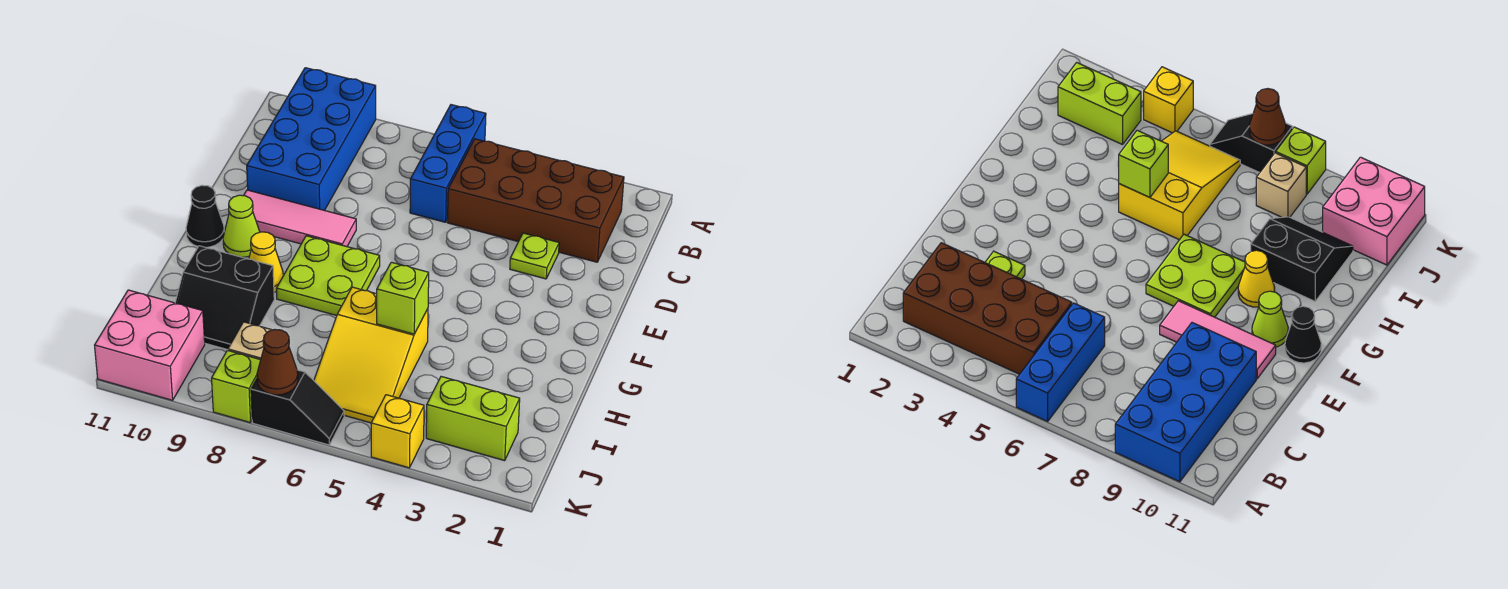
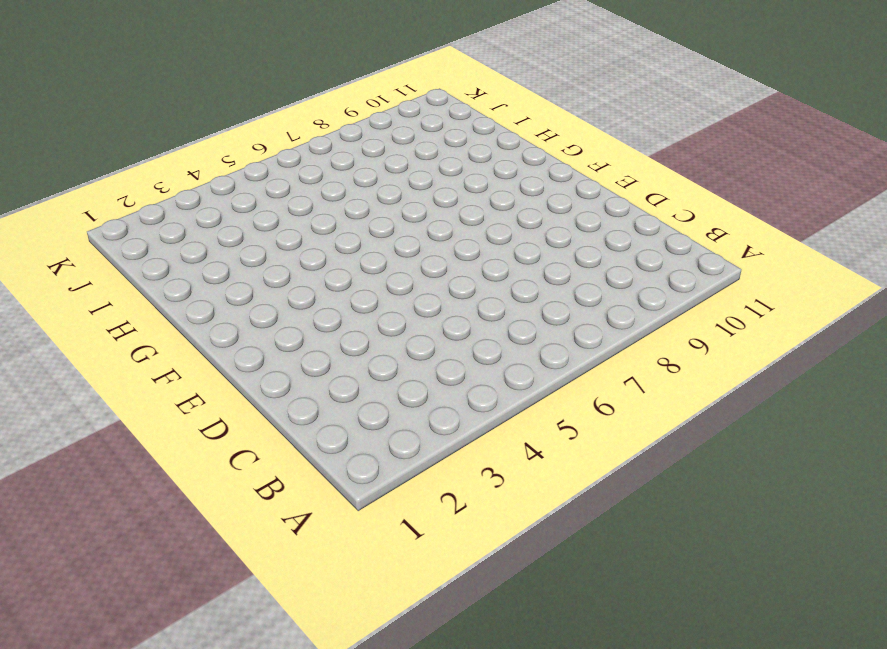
none -> blue brick A6:C6 level 1
none -> blue brick A9:D10 level 1
none -> brown brick B2:C5 level 1

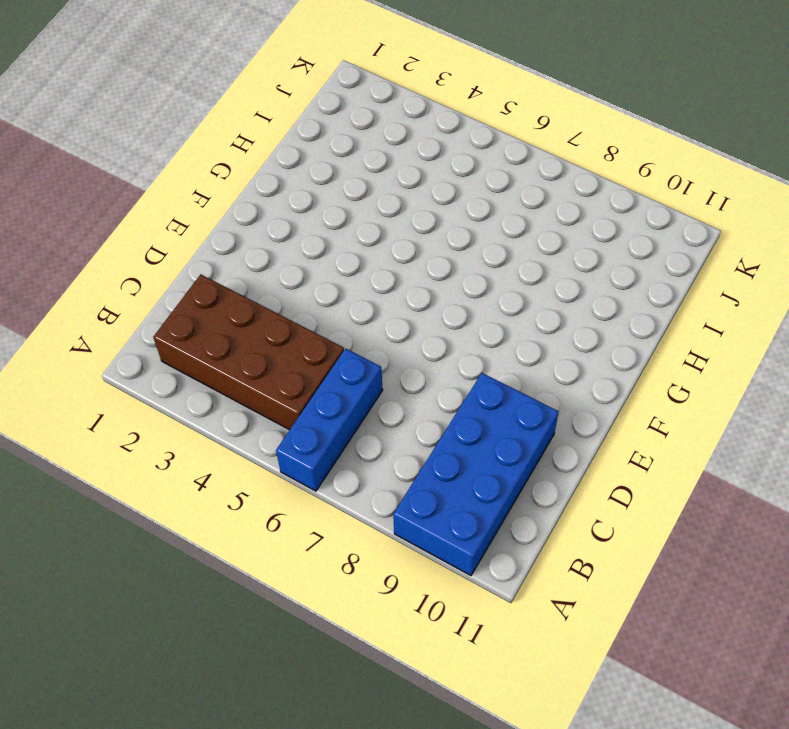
none -> lime plate D3 level 1
none -> pink tile E8:E10 level 1
none -> lime plate F7:G8 level 1

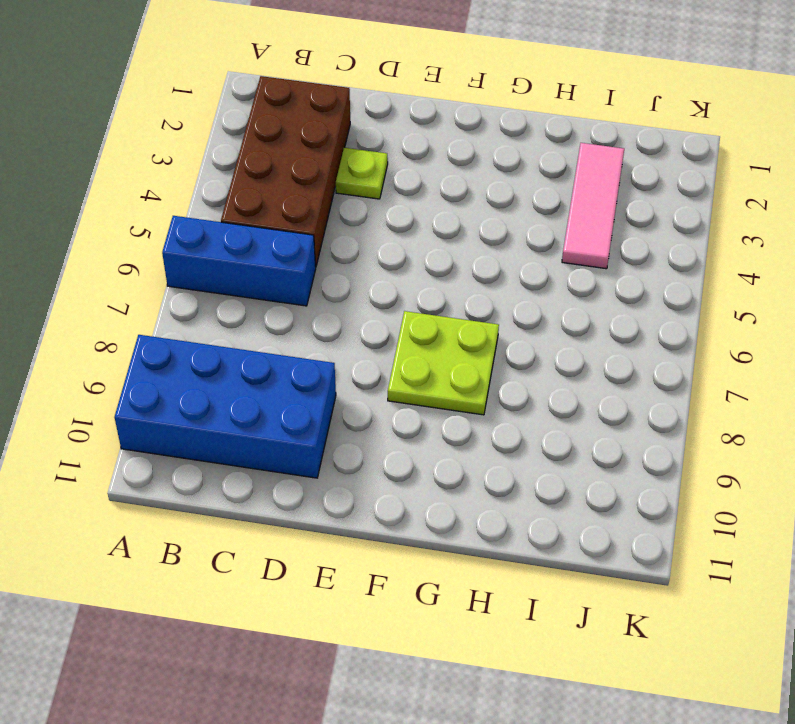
pink tile I2:I4 level 1 -> pink tile E8:E10 level 1
none -> lime cone F10 level 1
none -> black cone F11 level 1
none -> yellow cone G9 level 1

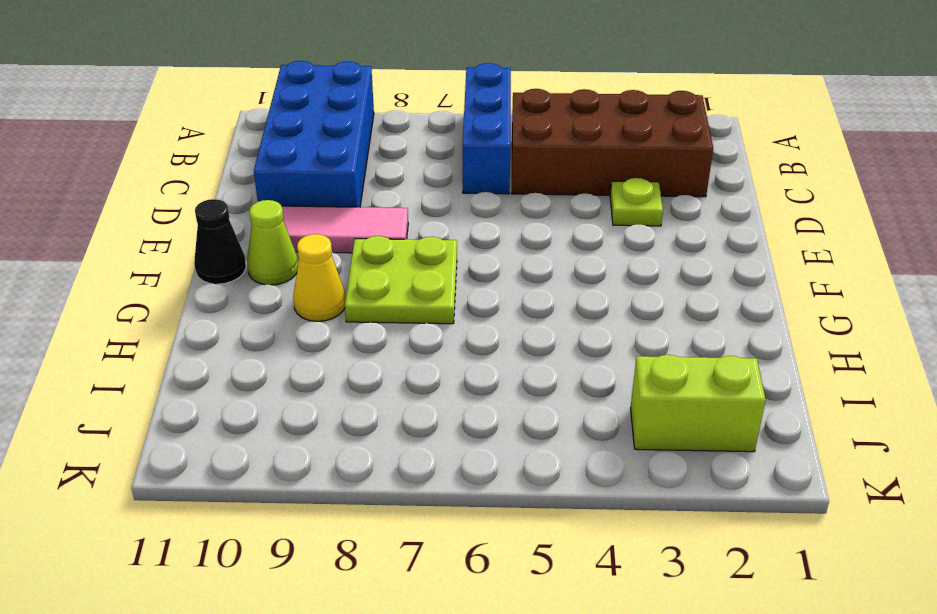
none -> yellow slope H5:J6 level 1 top H
none -> black slope H9:I10 level 1 top H
none -> tan brick J8 level 1

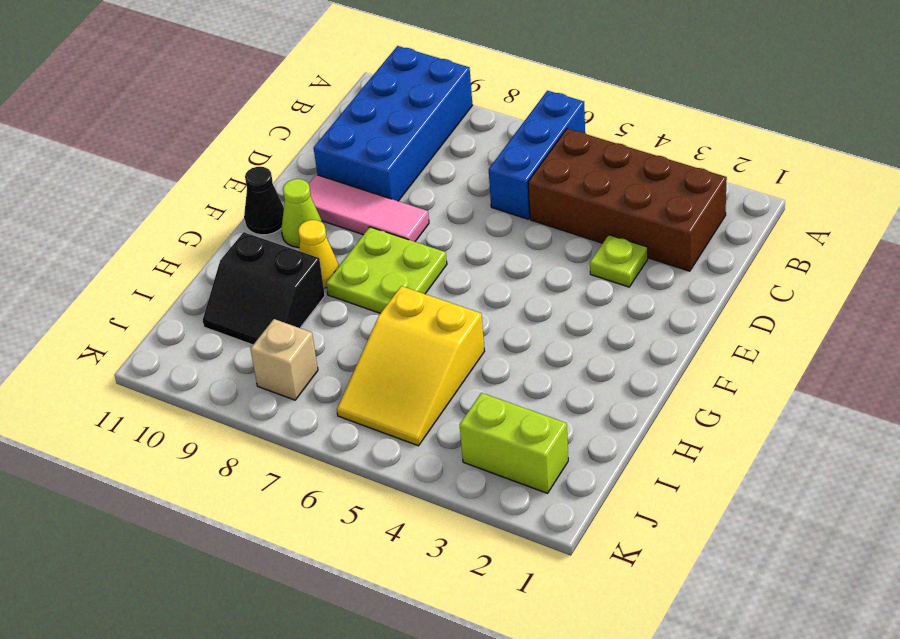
none -> pink brick J10:K11 level 1
none -> yellow brick K4 level 1
none -> black slope K6:K7 level 1 top 7

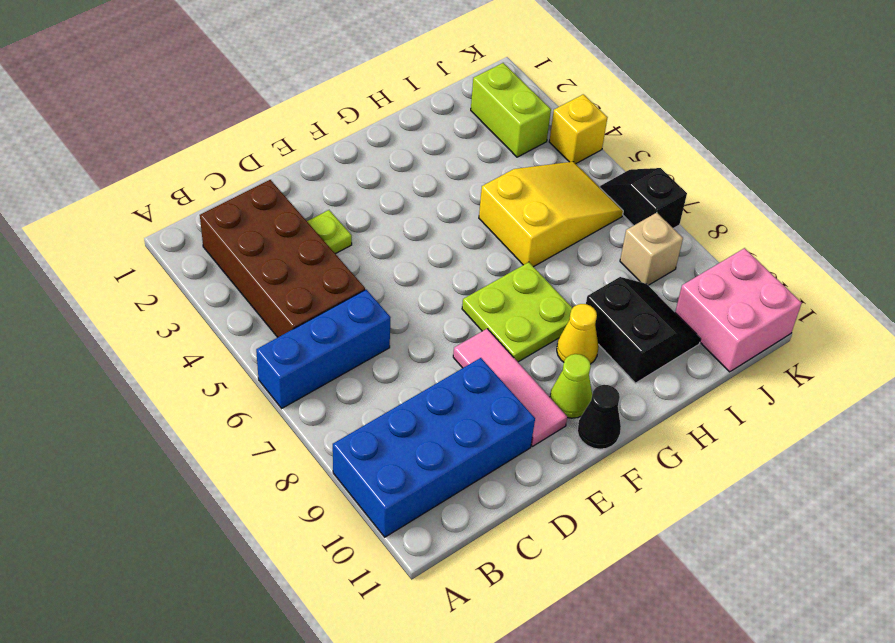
none -> lime brick K8 level 1
none -> lime brick H5 level 2
none -> brown cone K7 level 2

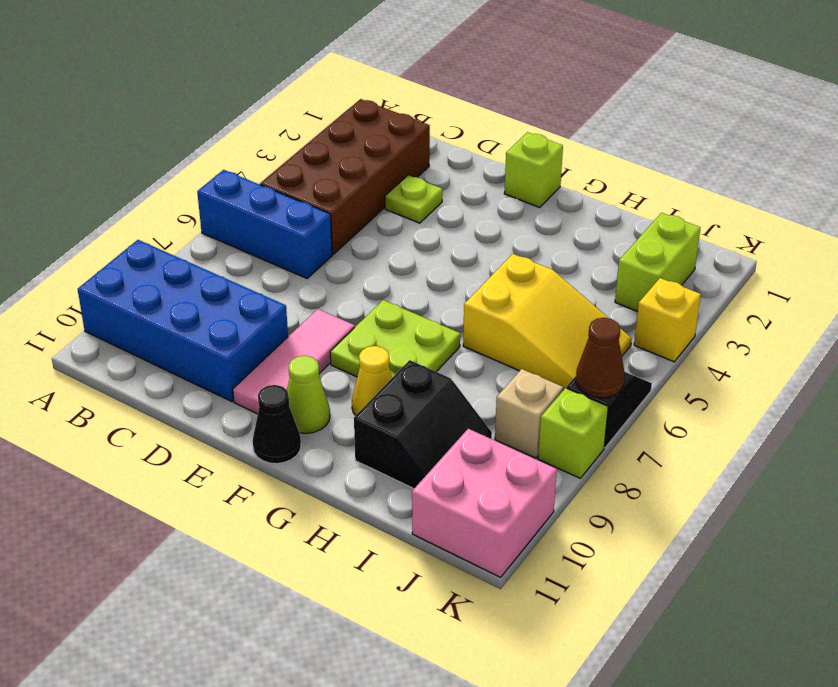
lime brick F1 level 1 -> lime brick H5 level 2

